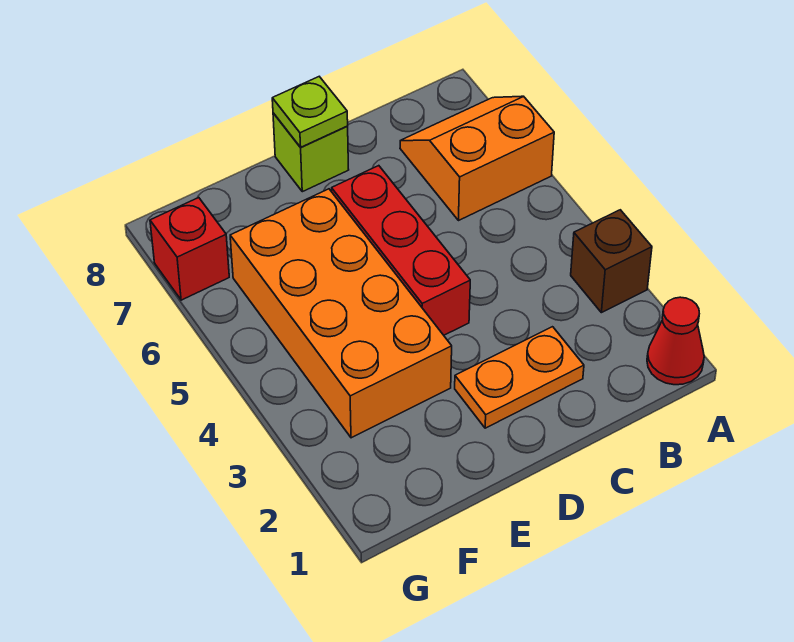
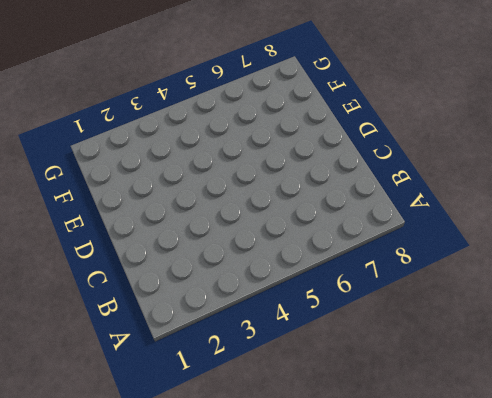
none -> red cone A1 level 1
none -> brown brick A3 level 1

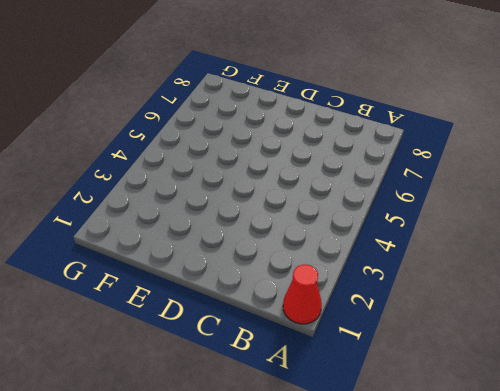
none -> brown brick A3 level 1
none -> orange slope A6:B7 level 1 top 6

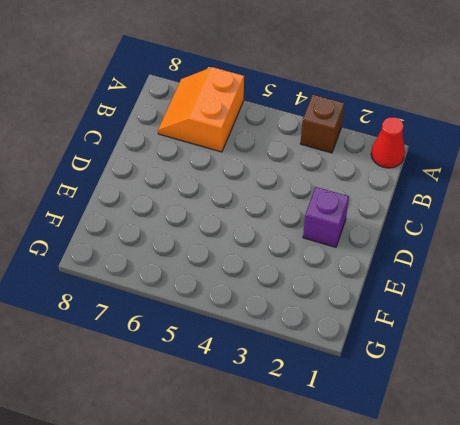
purple brick D2 level 1 -> orange plate C2:D2 level 1
none -> red brick D4:D6 level 1
none -> lime brick D8 level 1

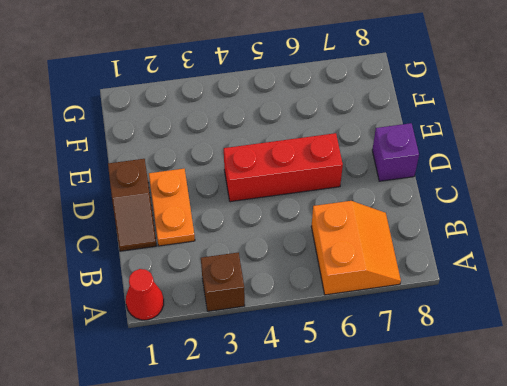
brown slope C1:D1 level 1 top D -> none
purple brick D8 level 1 -> lime brick D8 level 1
none -> orange brick E3:F6 level 1
none -> red brick G7 level 1

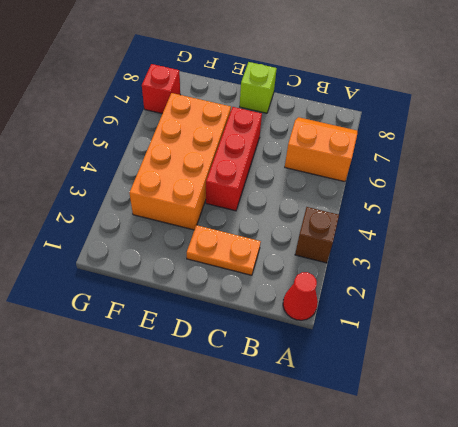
none -> lime plate D8 level 2

